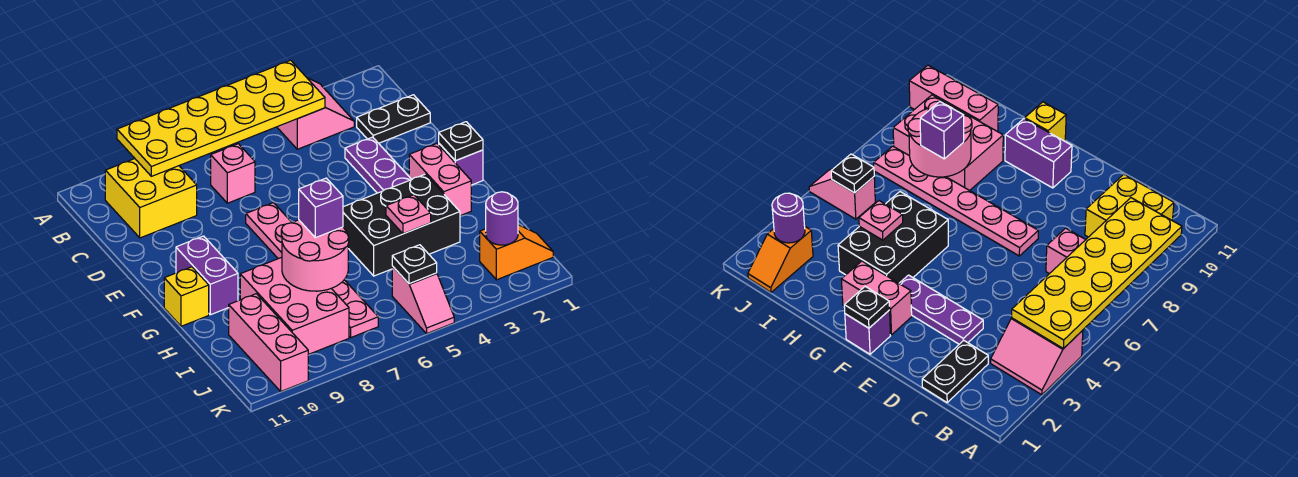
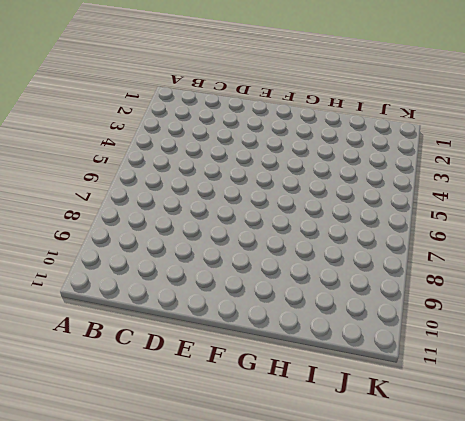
none -> pink slope A3:B4 level 1 top 4
none -> yellow brick B9:C10 level 1
none -> black plate C1:C2 level 1

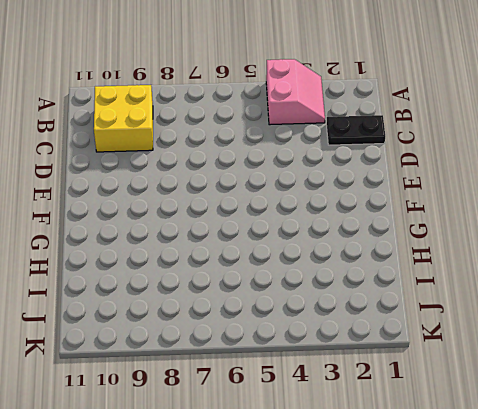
none -> pink brick C7 level 1
none -> purple plate D3:F3 level 1
none -> pink plate E7:J7 level 1

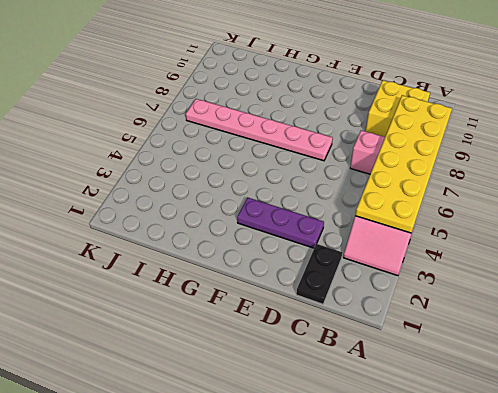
none -> purple brick F1 level 1
none -> pink brick F2:G2 level 1
none -> purple brick F10:G10 level 1

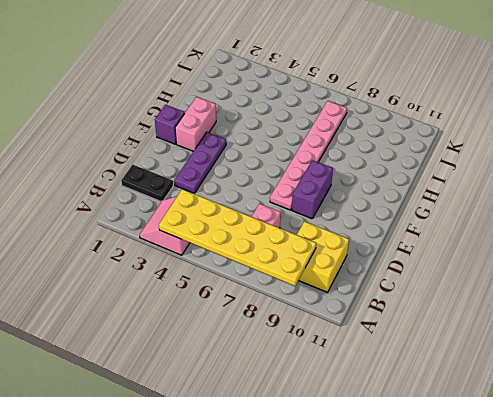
purple brick E8:F8 level 1 -> purple brick F10:G10 level 1
none -> black brick G3:H5 level 1
none -> yellow brick G11 level 1
none -> pink brick H8:J9 level 1

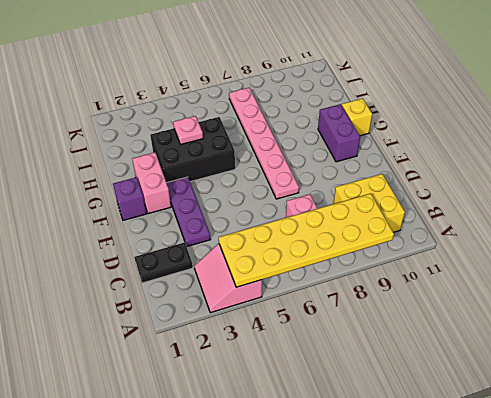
none -> pink brick H8:J9 level 1
none -> pink brick I10:K10 level 1
none -> orange slope J1:J2 level 1 top 2

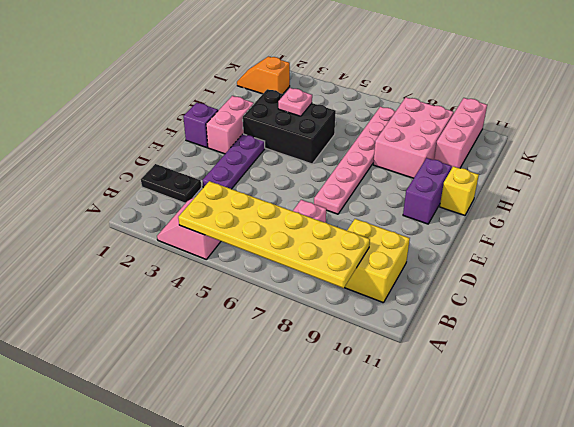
none -> pink slope J5:K5 level 1 top J
none -> black plate F1 level 2
none -> pink round brick H7:I8 level 2

